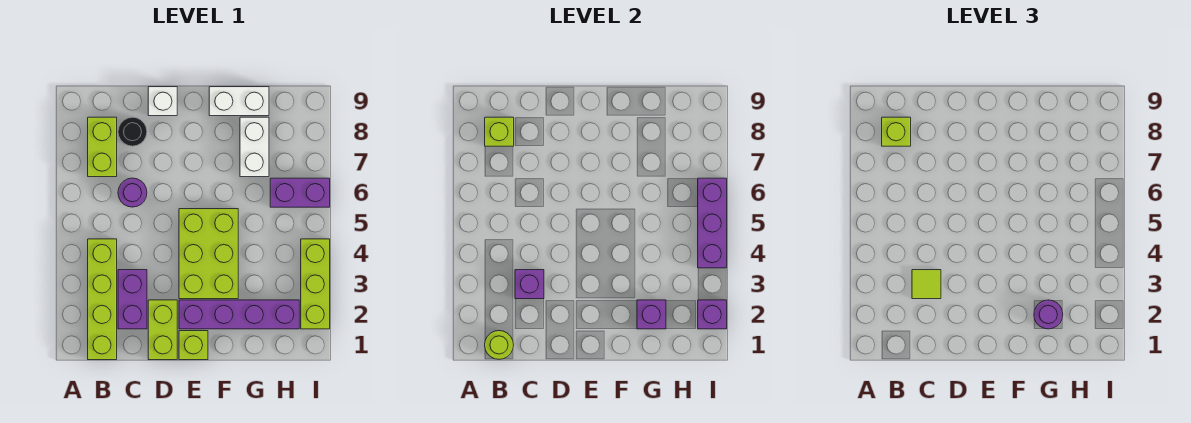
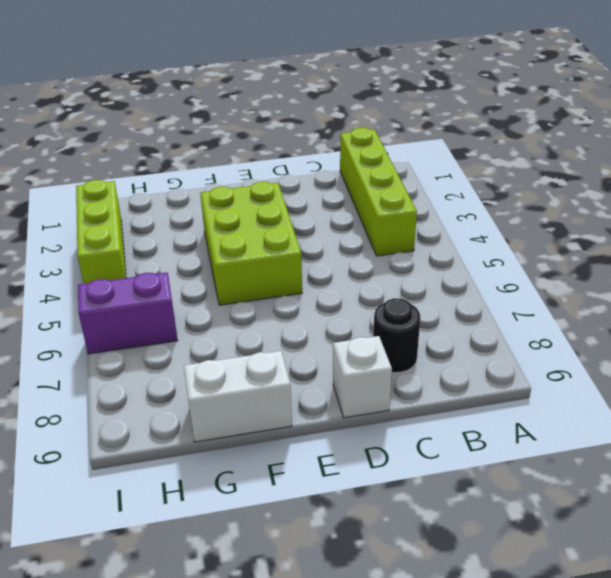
none -> lime brick B7:B8 level 1
none -> purple brick C2:C3 level 1
none -> purple round brick C6 level 1

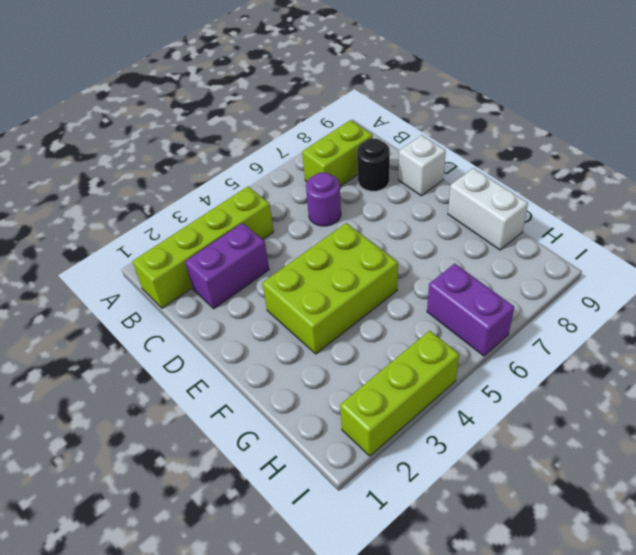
none -> lime brick D1:D2 level 1
none -> lime brick E1 level 1
none -> purple brick E2:H2 level 1

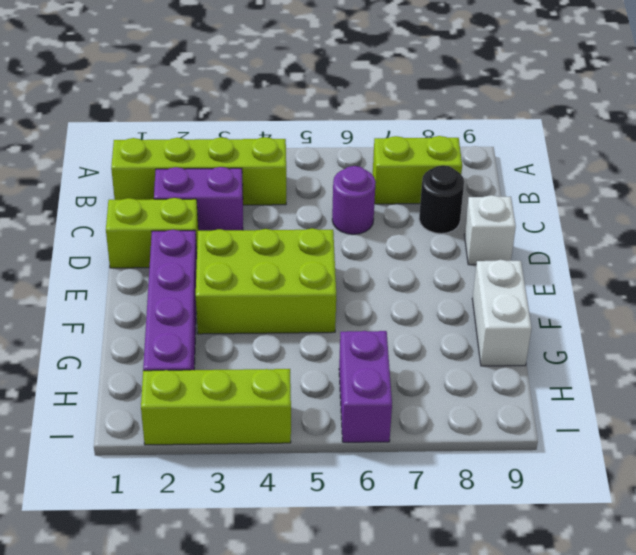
none -> lime brick E1 level 1
none -> white brick G7:G8 level 1
none -> lime round brick B1 level 2

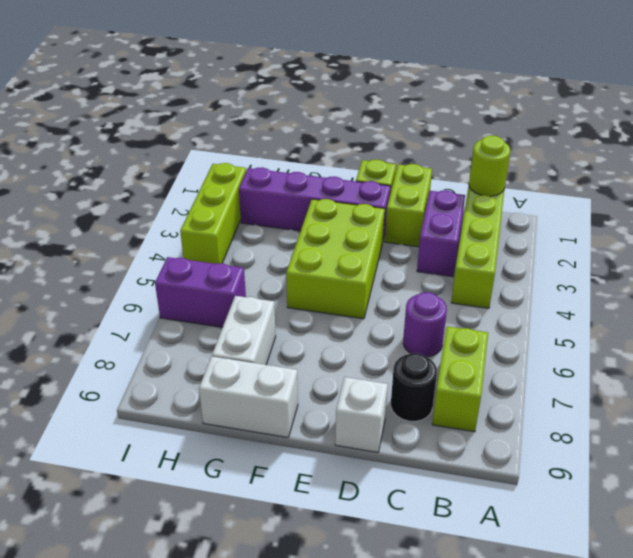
none -> lime brick B8 level 2
none -> purple brick C3 level 2
none -> purple brick G2 level 2

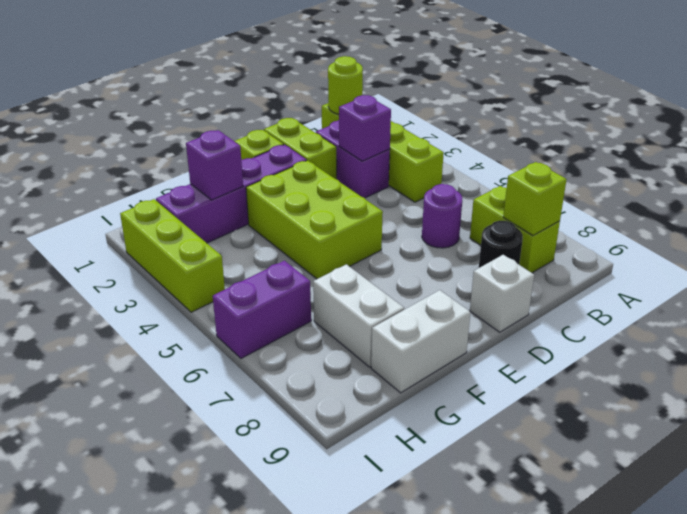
none -> purple brick I2 level 2
none -> purple brick I4:I6 level 2
none -> lime brick B8 level 3

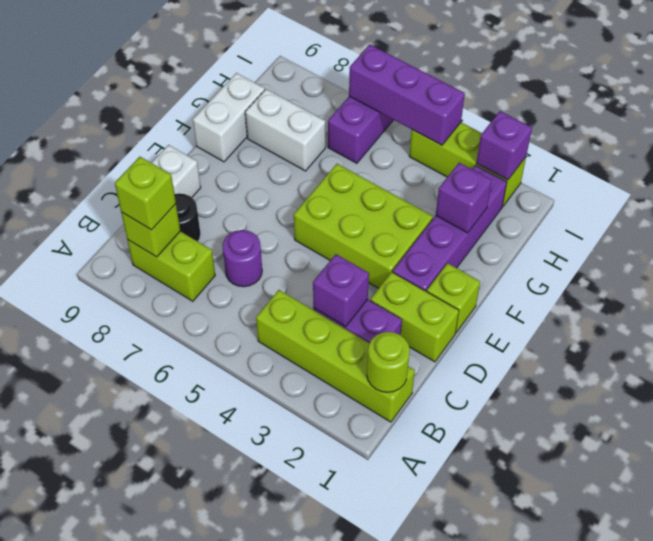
none -> lime tile C3 level 3
none -> purple round brick G2 level 3

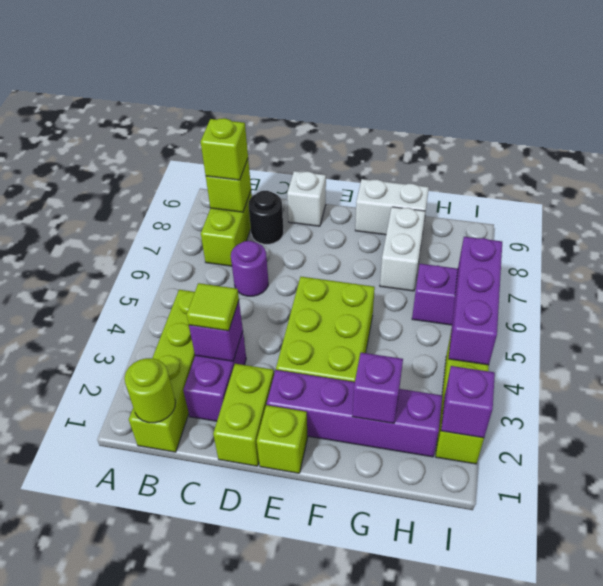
none -> purple round brick G2 level 3

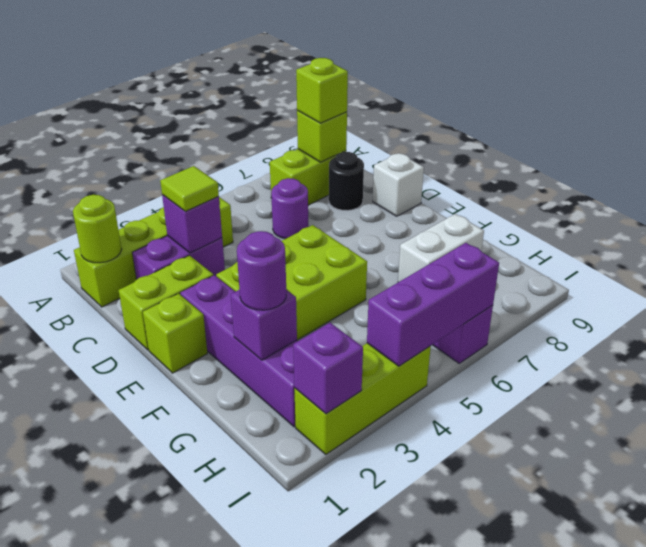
none -> white brick F9:G9 level 1

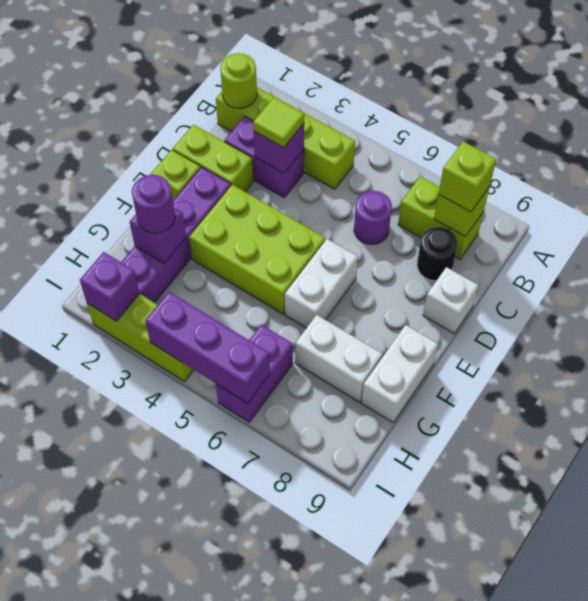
white brick E6:F6 level 1 -> none

